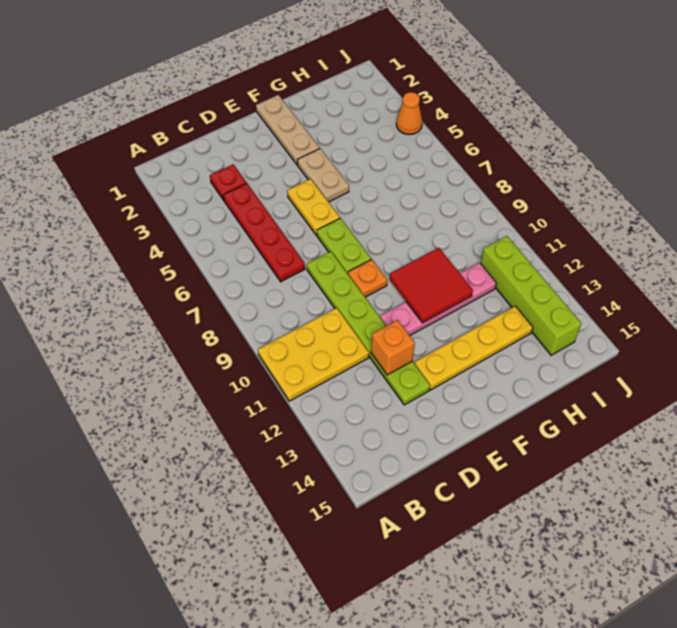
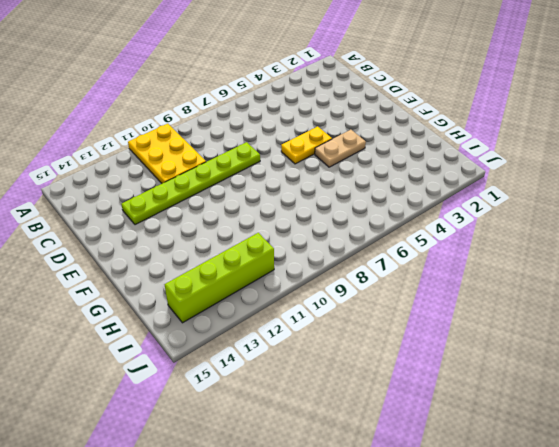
none -> red plate C3 level 1
none -> red plate C4:C7 level 1
none -> lime plate E7:E8 level 1

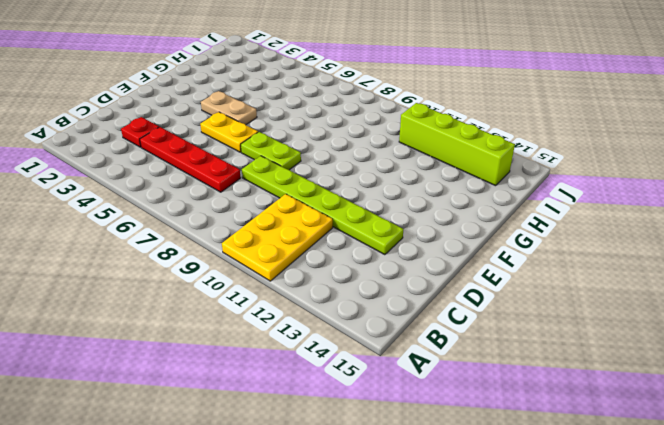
none -> orange plate E9 level 1
none -> pink plate E11:H11 level 1
none -> yellow plate E13:H13 level 1

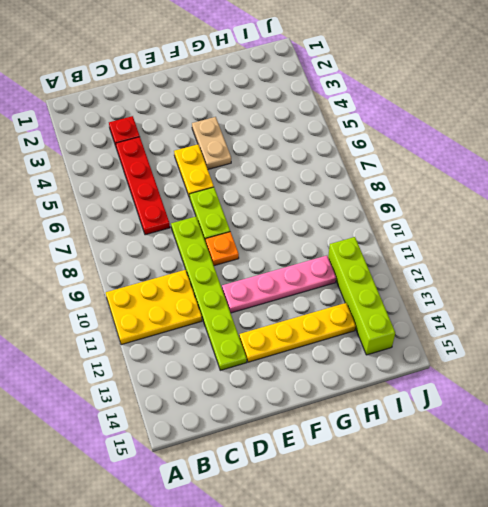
none -> tan plate F1:F3 level 1
none -> orange cone J4 level 1
none -> orange brick D12 level 2

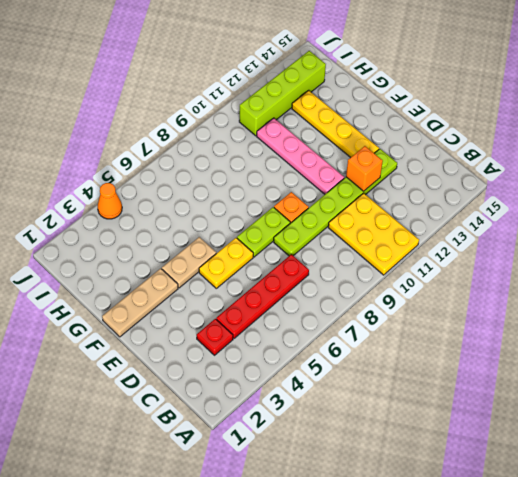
none -> red tile F10:G11 level 2

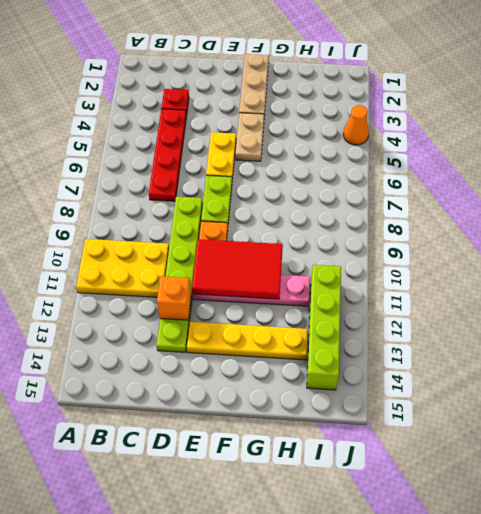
red tile E10:G11 level 2 -> red tile F10:G11 level 2

